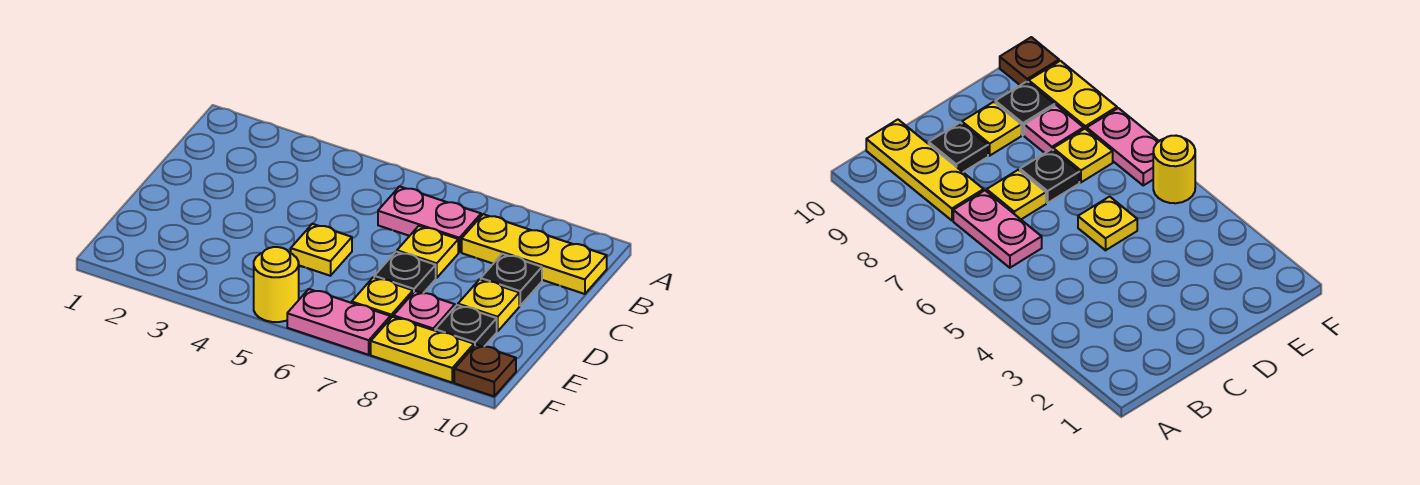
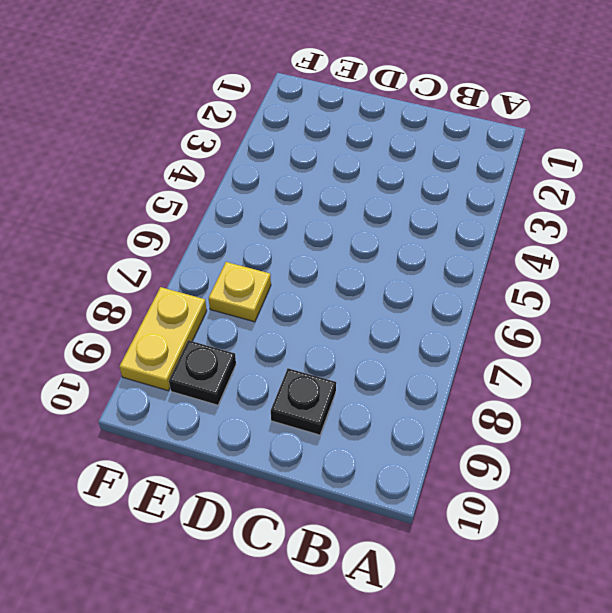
none -> pink plate B6:B7 level 1
none -> yellow plate B8:B10 level 1
none -> yellow plate C7 level 1

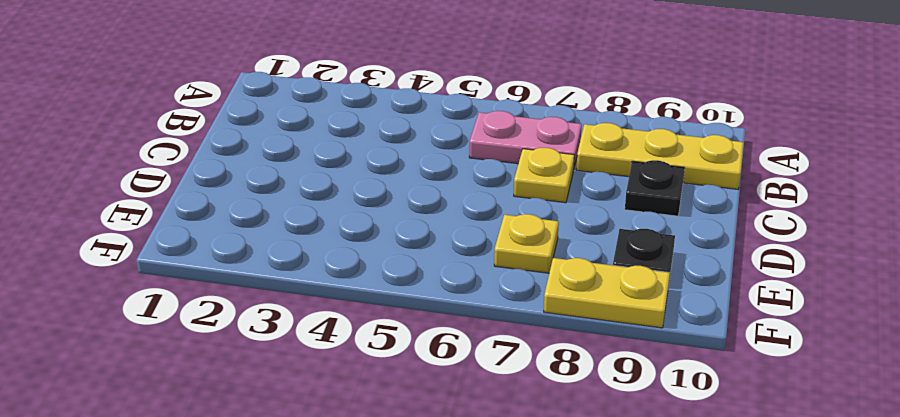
none -> yellow plate D5 level 1
none -> black plate D7 level 1
none -> yellow plate D9 level 1

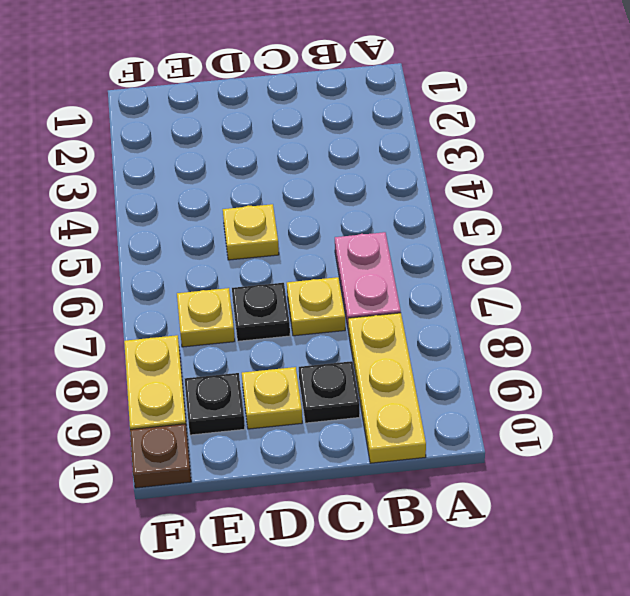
none -> pink plate E8 level 1
none -> yellow round brick F5 level 1
none -> pink plate F6:F7 level 1

